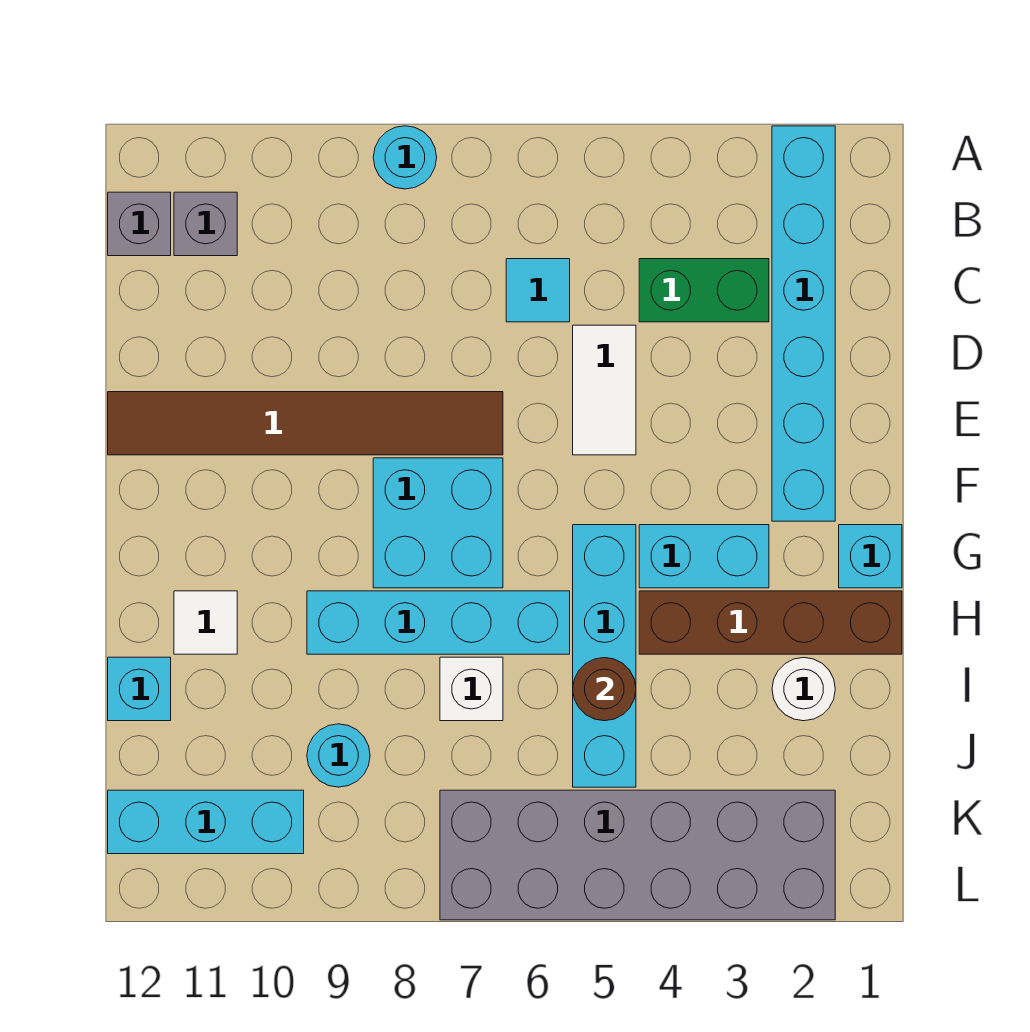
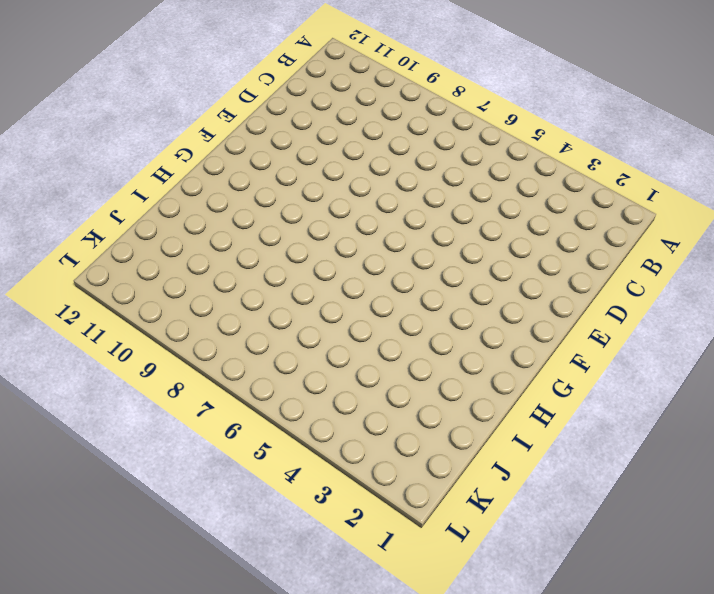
none -> cyan brick A2:F2 level 1
none -> cyan round brick A8 level 1
none -> grey brick B11 level 1

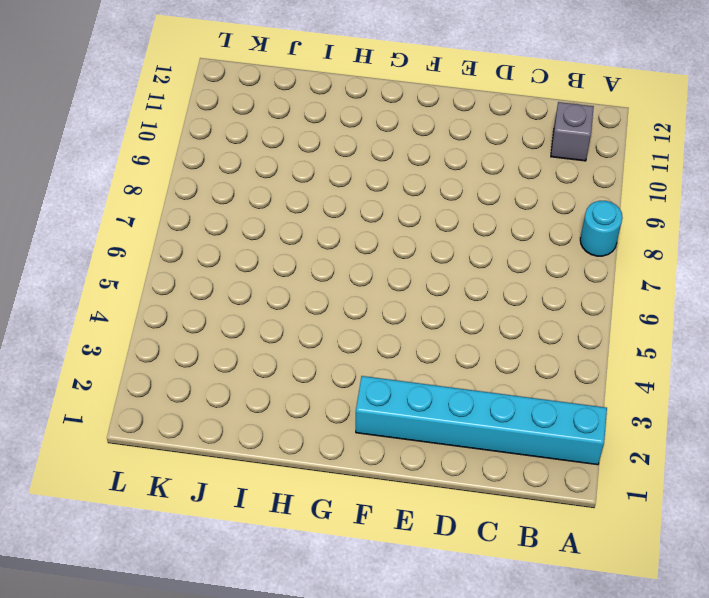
none -> grey brick B12 level 1
none -> green brick C3:C4 level 1
none -> cyan tile C6 level 1

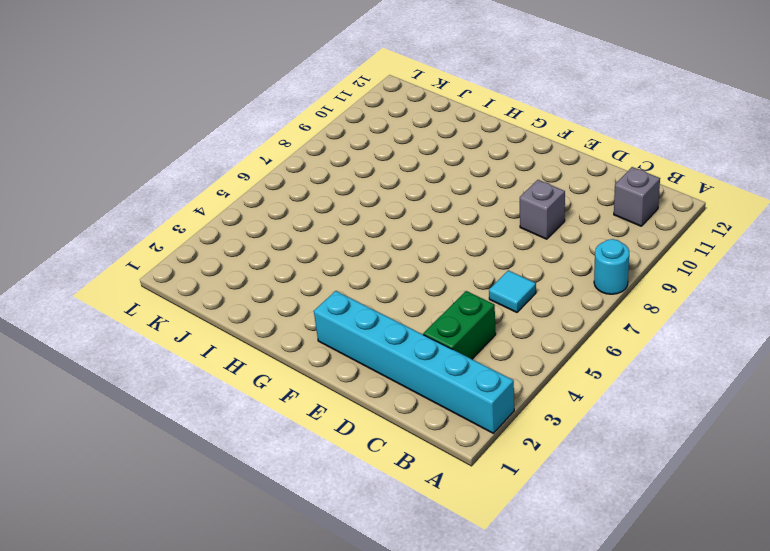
grey brick D9 level 1 -> grey brick B12 level 1
none -> white tile D5:E5 level 1
none -> brown tile E7:E12 level 1
none -> cyan brick F7:G8 level 1

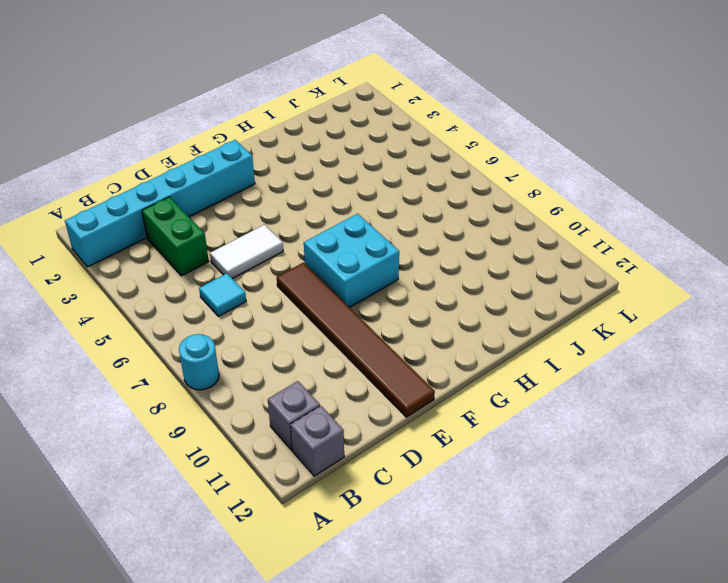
none -> cyan brick G1 level 1
none -> cyan brick G3:G4 level 1
none -> cyan brick G5:J5 level 1

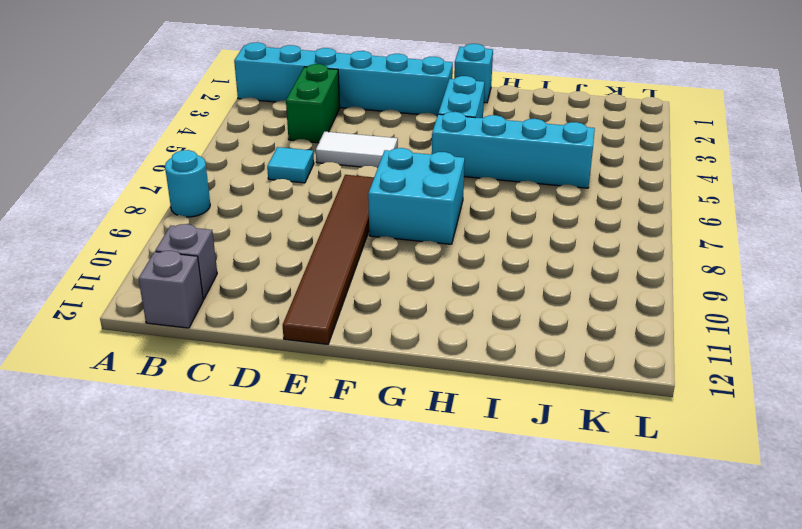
none -> brown brick H1:H4 level 1
none -> cyan brick H6:H9 level 1
none -> white tile H11 level 1

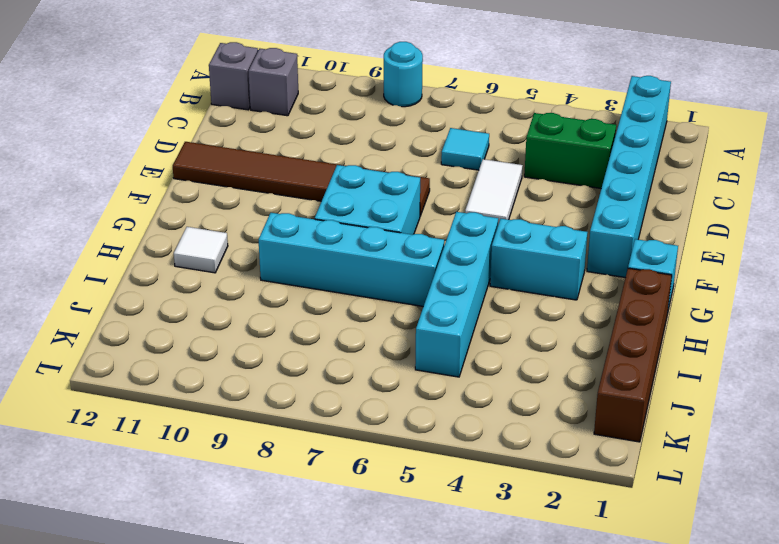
brown brick H1:K1 level 1 -> brown brick H1:H4 level 1
none -> white round brick I2 level 1
none -> white brick I7 level 1
none -> cyan brick I12 level 1

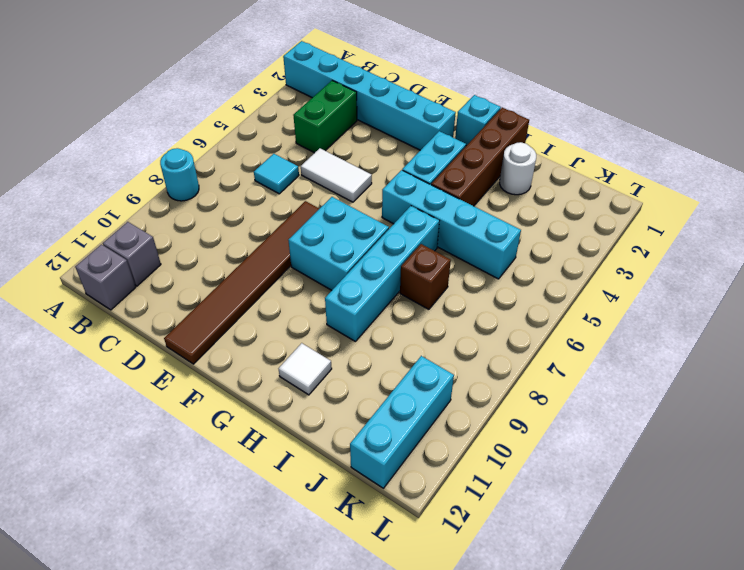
brown brick I7 level 1 -> white brick I7 level 1
none -> cyan brick I12 level 1
none -> cyan round brick J9 level 1
none -> grey brick K2:L7 level 1

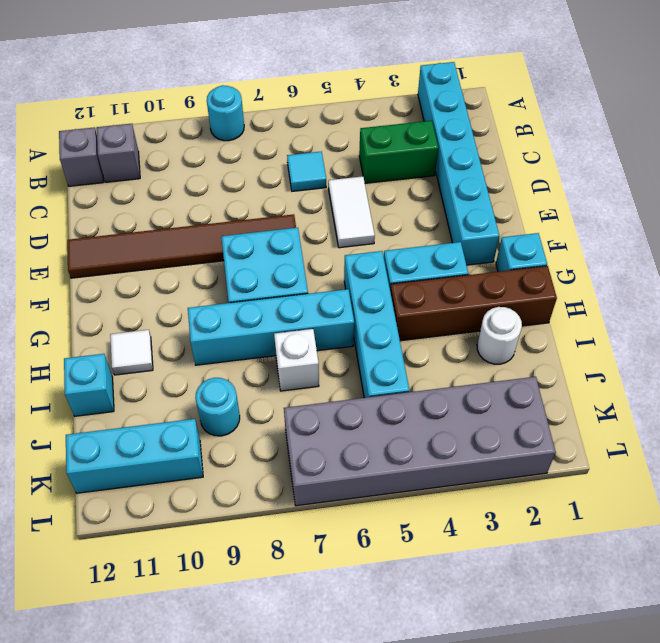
none -> brown round brick I5 level 2

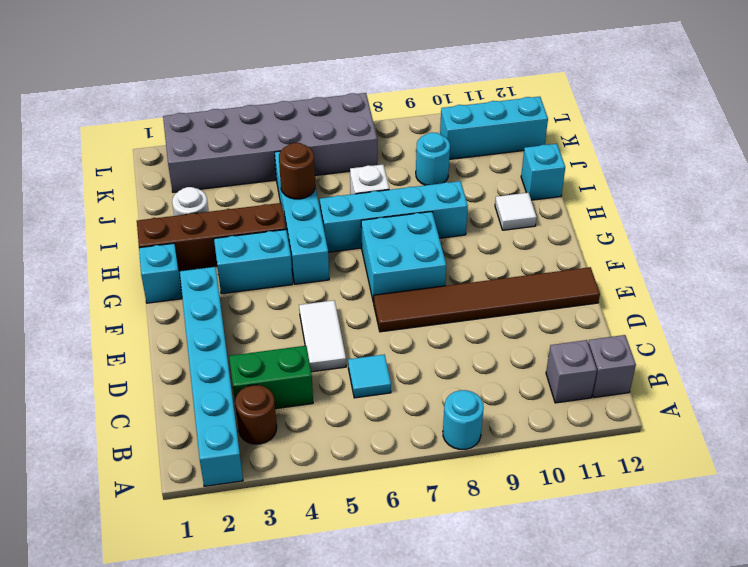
brown round brick B3 level 1 -> none

